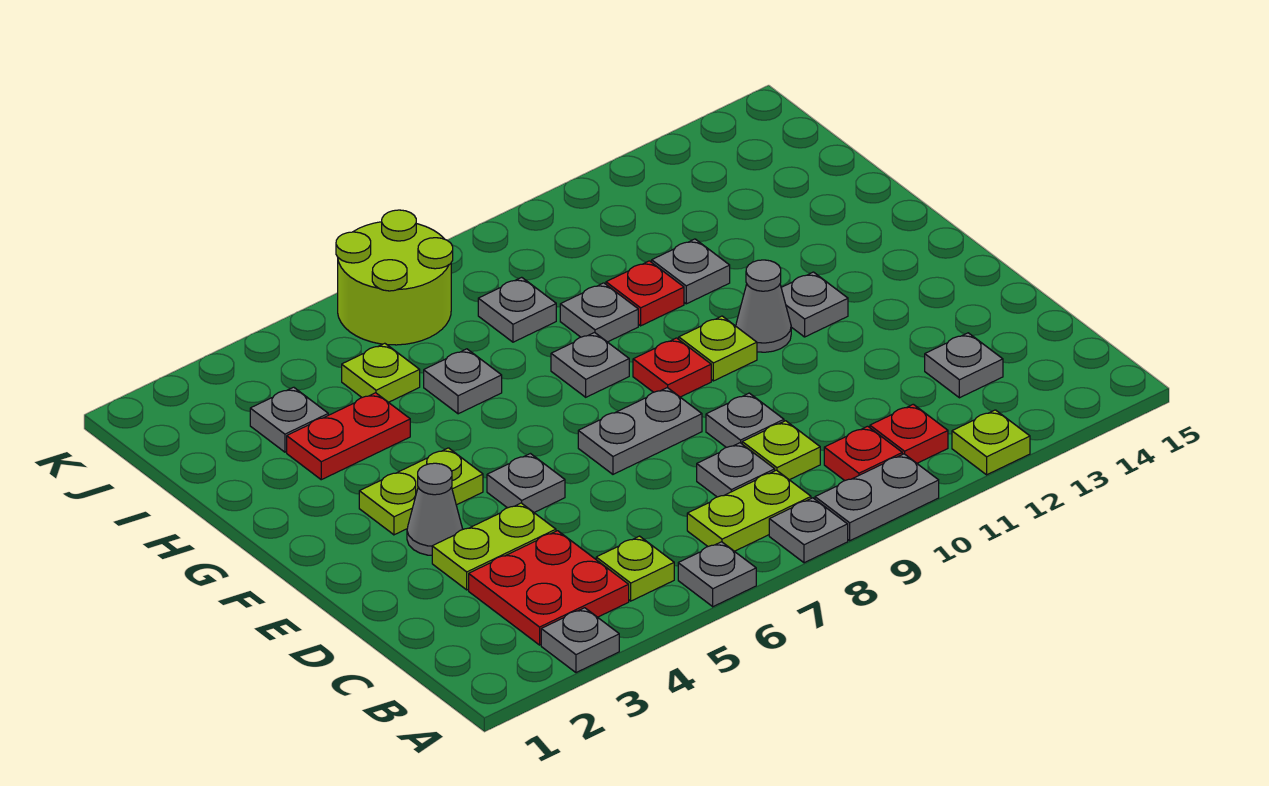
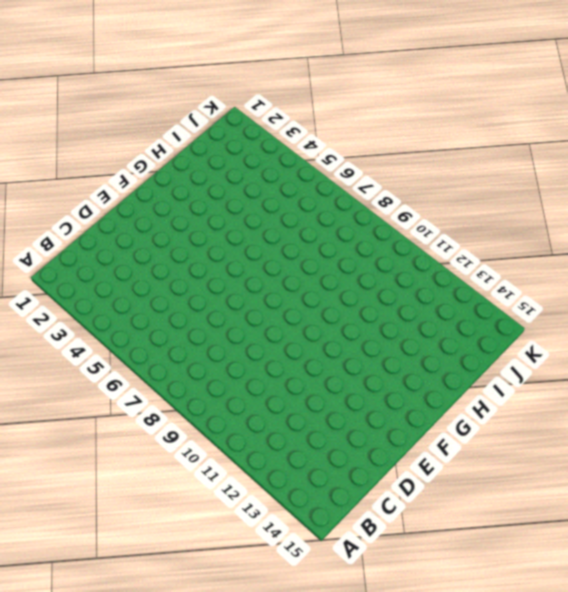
none -> grey plate A3 level 1
none -> grey plate A6 level 1
none -> grey plate A8 level 1
none -> grey plate A9:A10 level 1

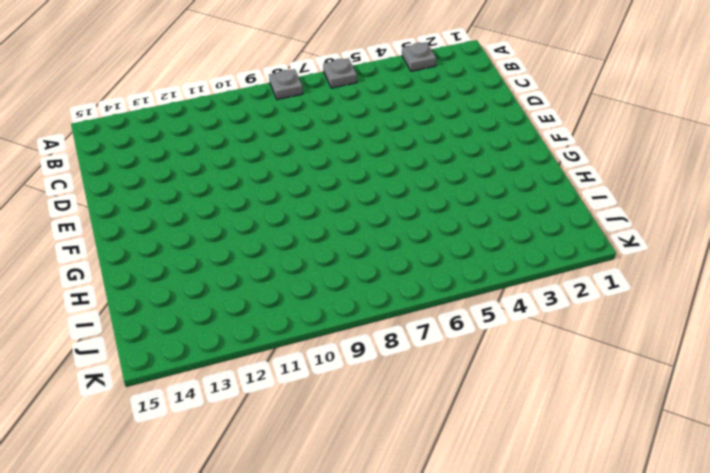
none -> grey plate A9:A10 level 1
none -> lime plate A12 level 1
none -> red plate B3:C4 level 1
none -> lime plate B5 level 1

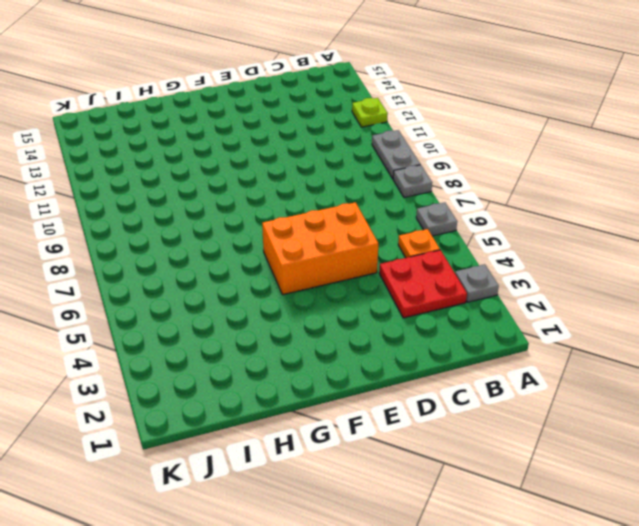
orange plate B5 level 1 -> lime plate B5 level 1
orange brick D5:F6 level 1 -> grey plate E5 level 1
none -> lime plate B7:B8 level 1
none -> red plate B10 level 1
none -> red plate B11 level 1
none -> grey plate C8 level 1

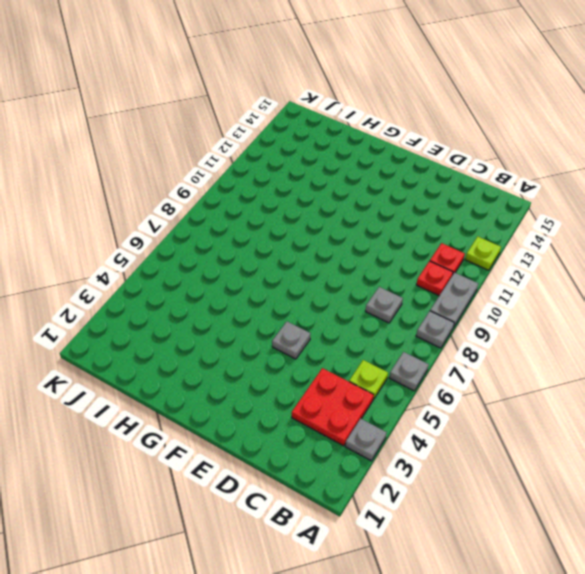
none -> lime plate B7:B8 level 1
none -> lime plate C9 level 1
none -> grey plate C13 level 1
none -> lime plate D3:D4 level 1

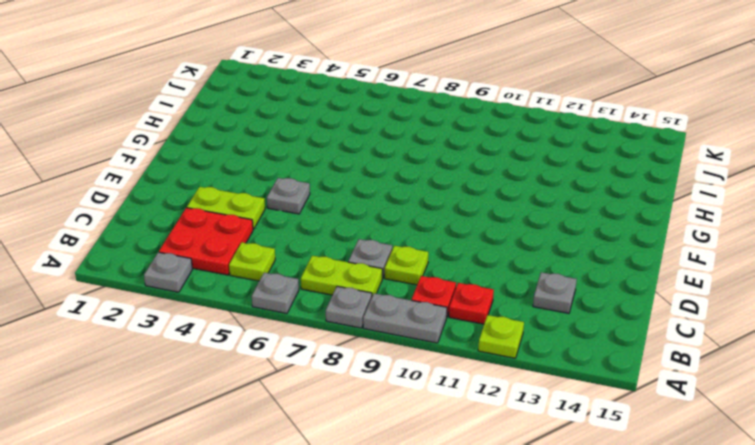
none -> grey plate D9 level 1
none -> grey cone E3 level 1
none -> grey plate E7:E8 level 1
none -> lime plate F3:F4 level 1

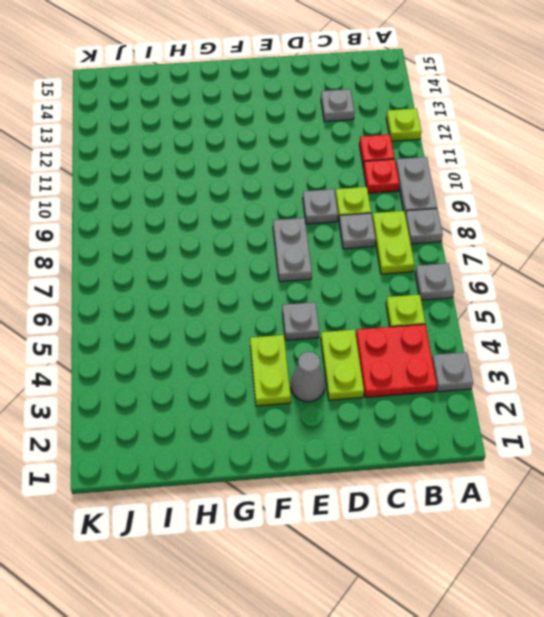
none -> red plate F9 level 1
none -> lime plate F10 level 1
none -> grey cone F11 level 1
none -> grey plate F12 level 1

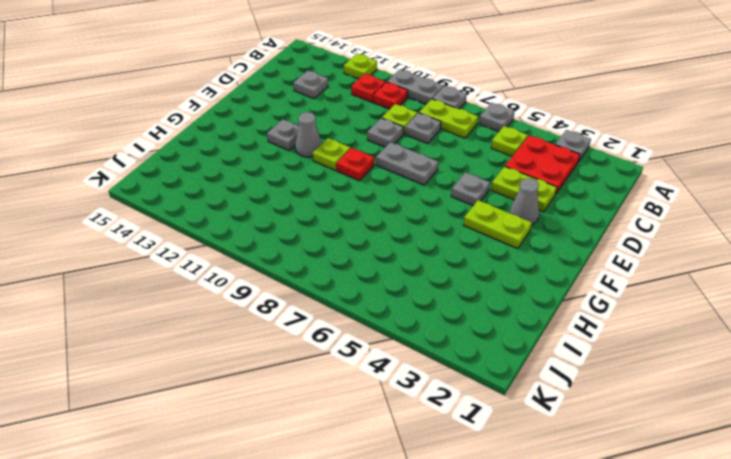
none -> grey plate G8 level 1
none -> red plate H3:H4 level 1
none -> grey plate H6 level 1
none -> grey plate H9 level 1

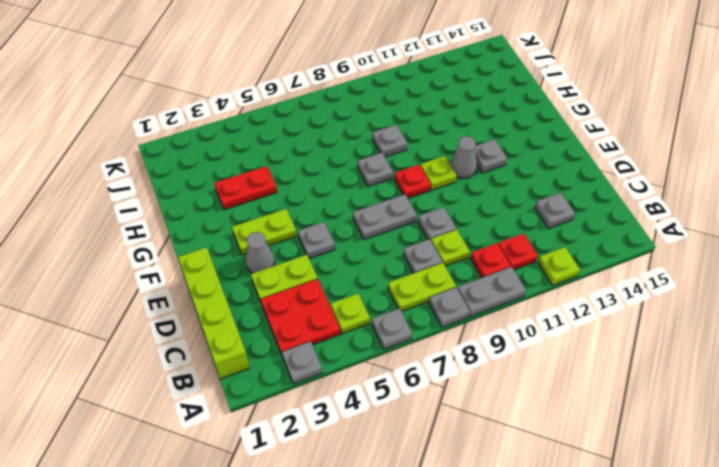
lime brick B1:E1 level 1 -> none
none -> grey plate H6 level 1
none -> red plate H10 level 1
none -> grey plate H11 level 1
none -> grey plate I3 level 1

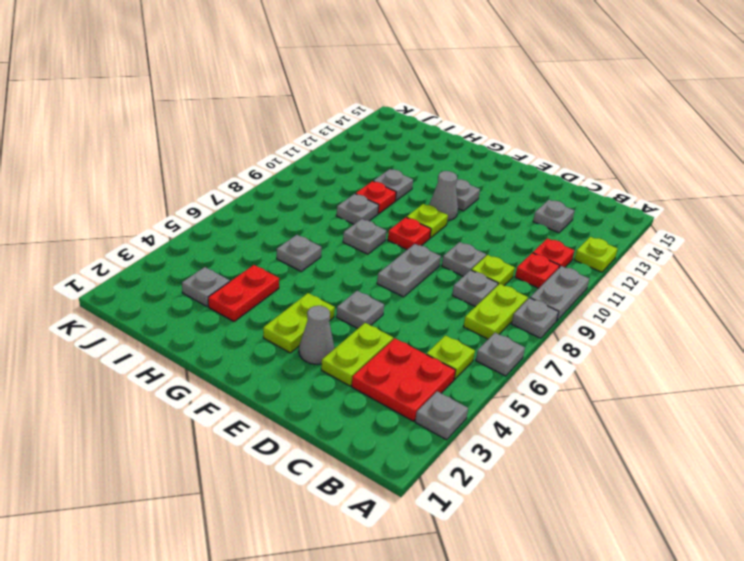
none -> lime plate I5 level 1
none -> grey plate I8 level 1
none -> lime round brick J6:K7 level 1

